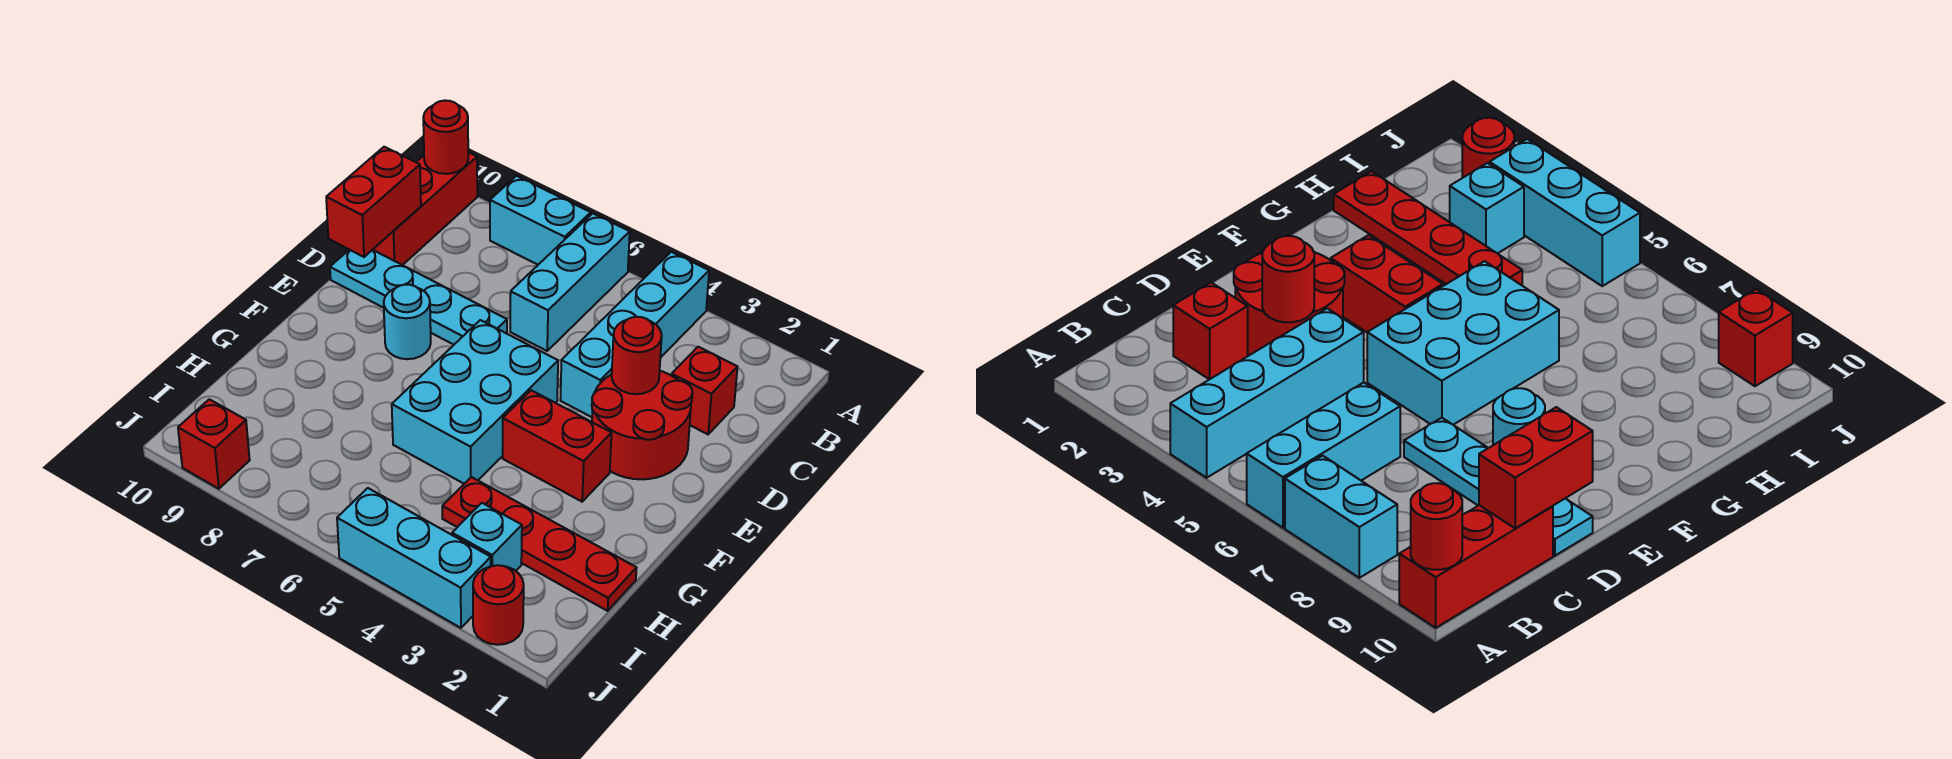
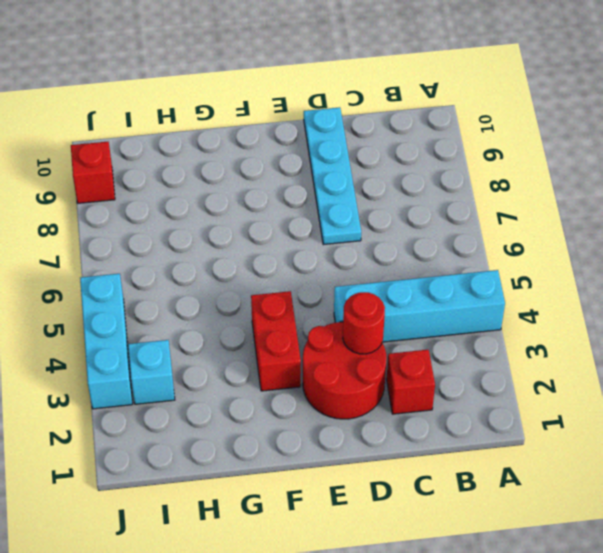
none -> cyan brick A6:C6 level 1
none -> cyan brick A7:A8 level 1
none -> red brick A10:C10 level 1

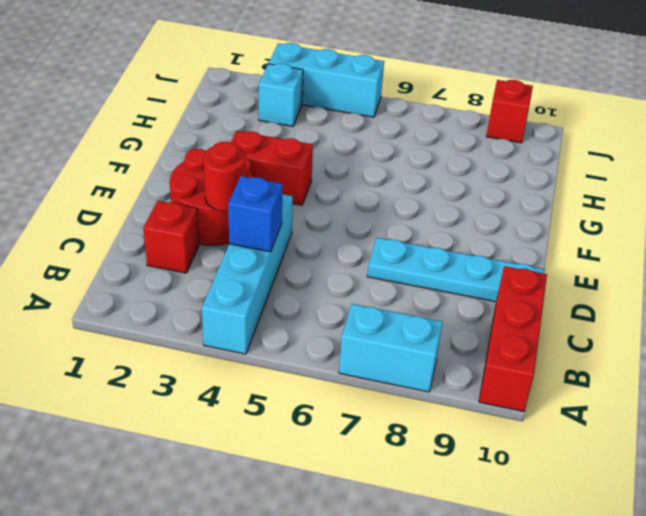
blue brick C4 level 2 -> none
none -> cyan brick A6:C6 level 1
none -> cyan brick E5:G6 level 1
none -> cyan round brick E8 level 1

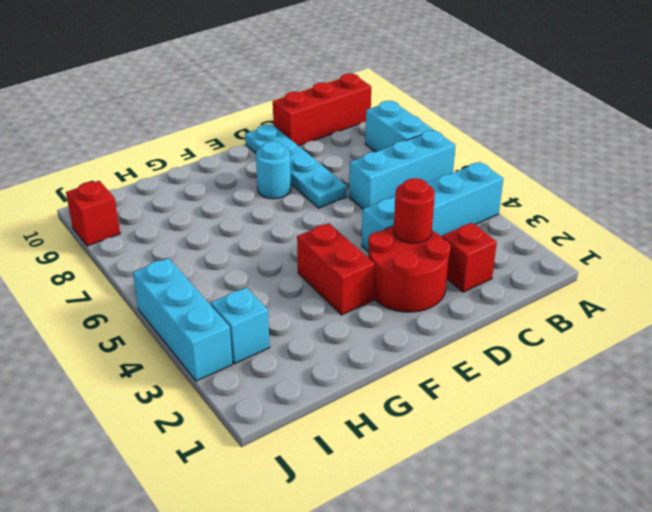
none -> cyan brick E5:G6 level 1
none -> red plate H1:H4 level 1
none -> red round brick J2 level 1

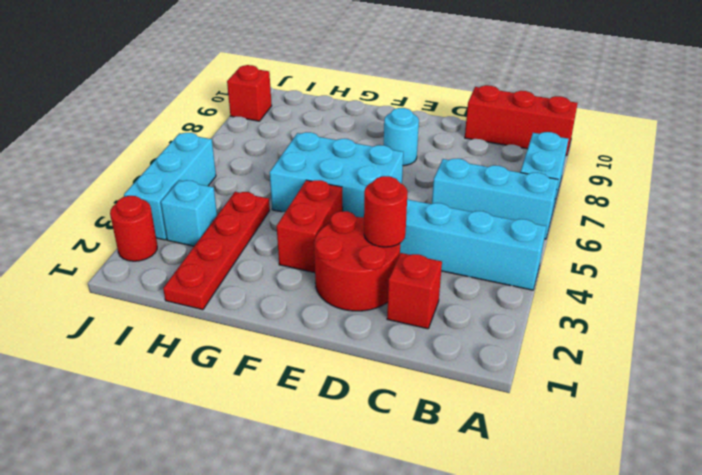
none -> cyan plate D7:D10 level 1
none -> red round brick A10 level 2
none -> red brick C10:D10 level 2

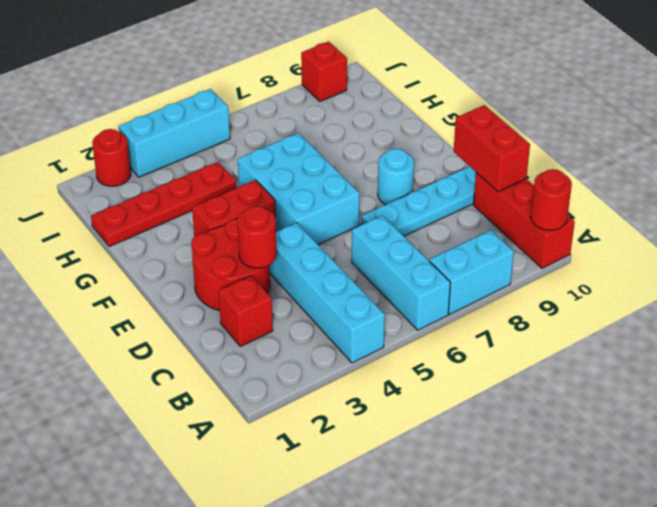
none -> cyan brick I3 level 1

